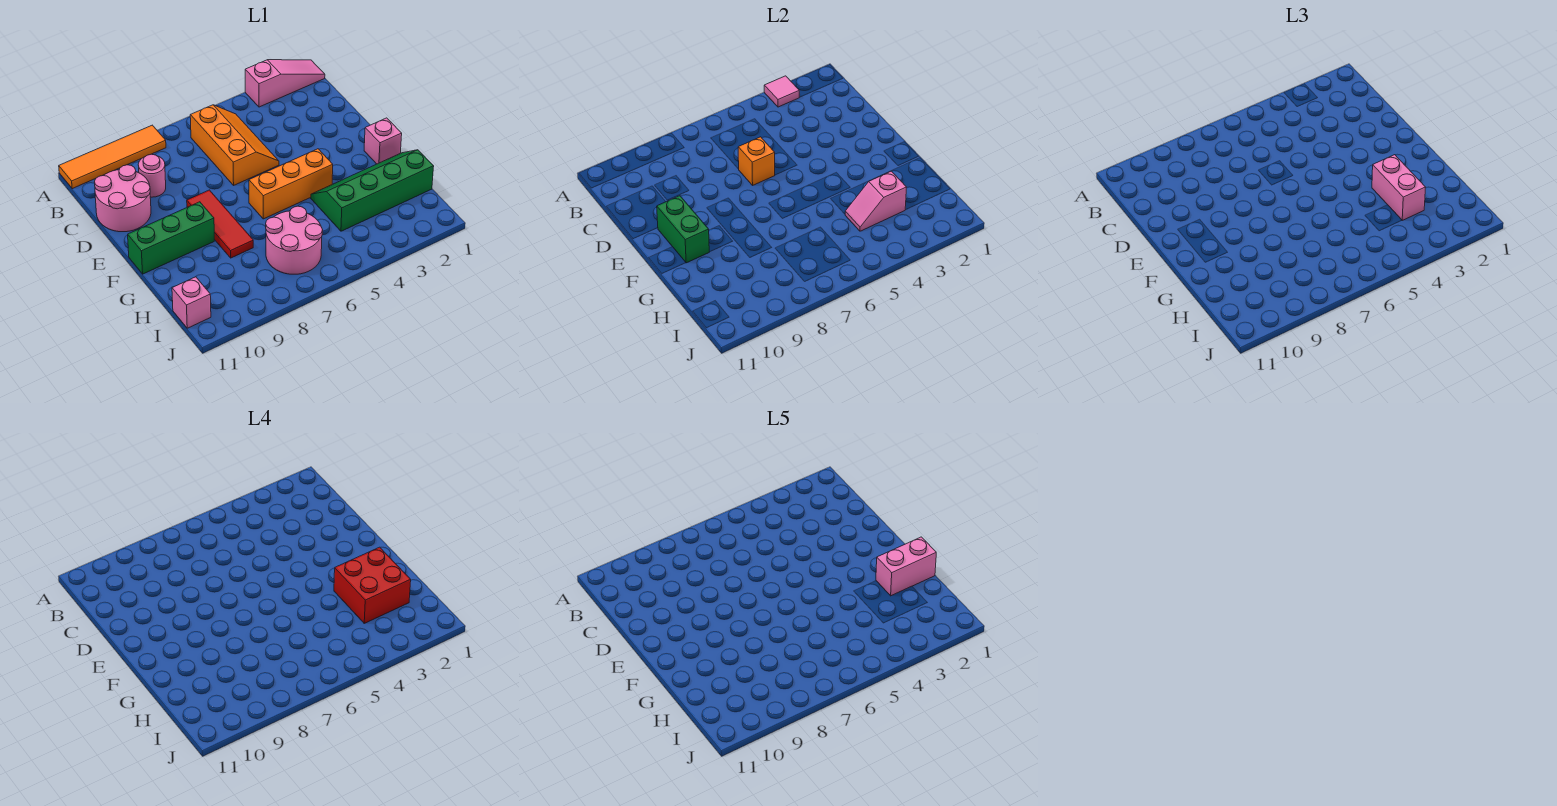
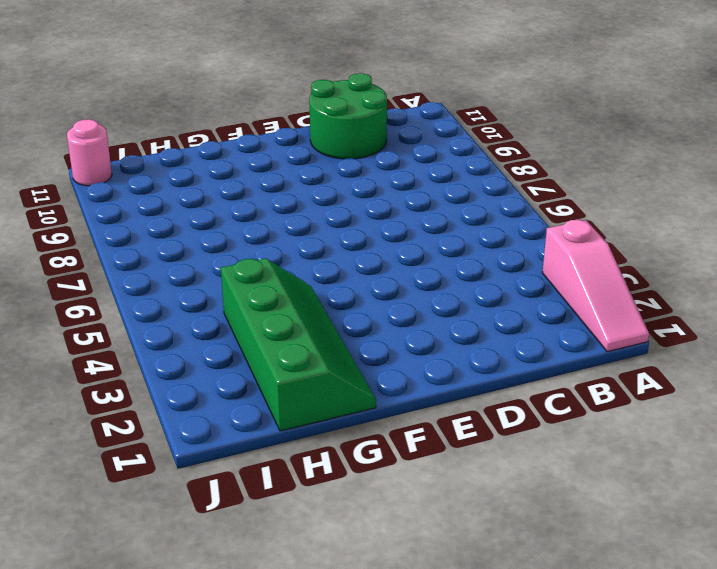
green round brick C10:D11 level 1 -> pink round brick C10:D11 level 1
pink round brick J11 level 1 -> pink round brick C9 level 1
none -> orange tile A8:A11 level 1
none -> orange slope B5:D6 level 1 top 6
none -> red tile E8:G8 level 1

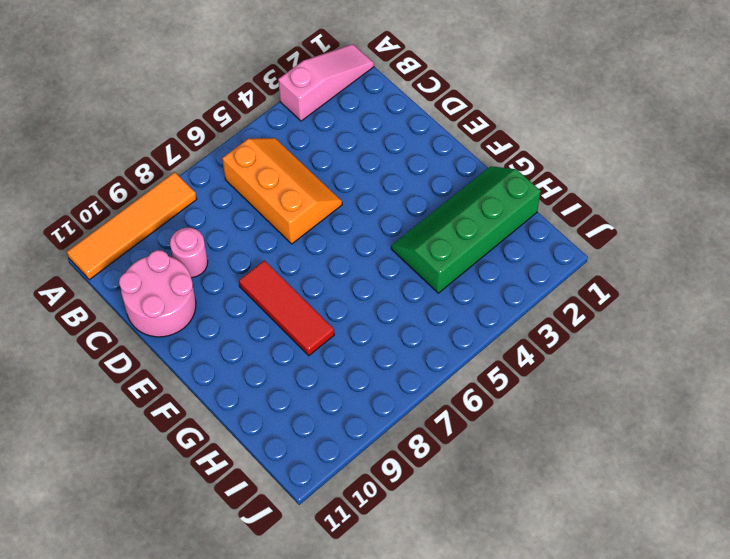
none -> pink brick F1 level 1
none -> orange brick F4:F6 level 1
none -> green brick F9:F11 level 1

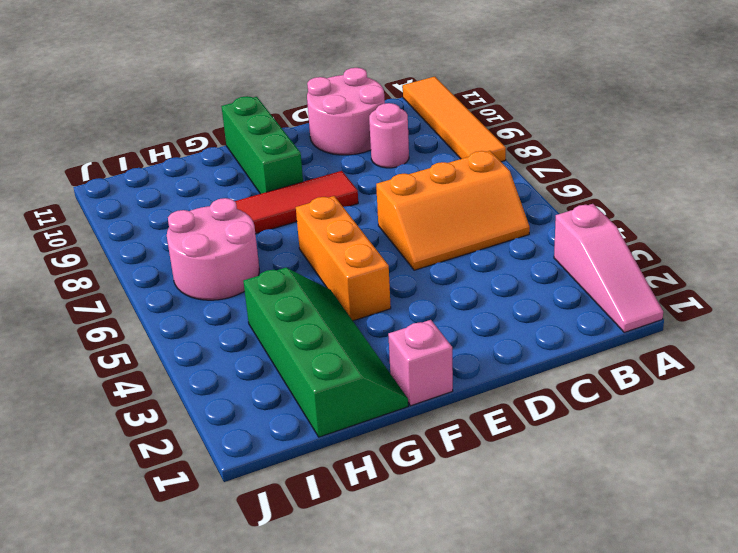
none -> pink brick I11 level 1
none -> pink tile A3 level 2
none -> orange brick D6 level 2

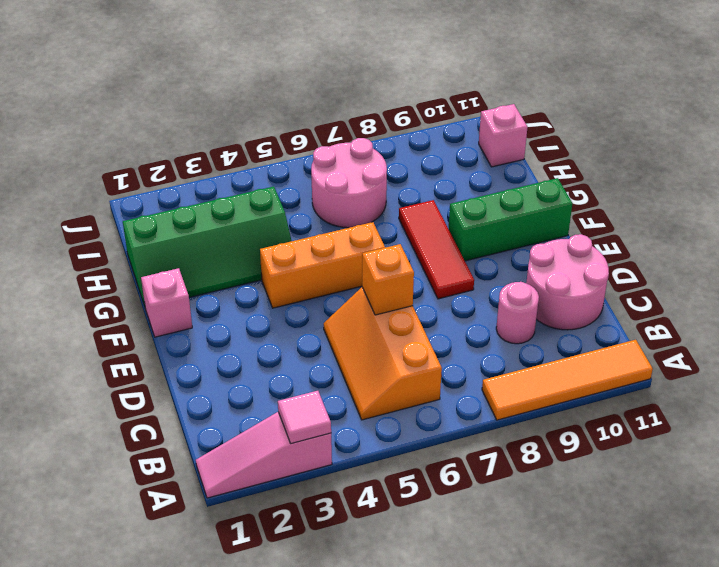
none -> green brick E10:F10 level 2
none -> pink slope H3:H4 level 2 top 3
none -> pink brick G3:H3 level 3

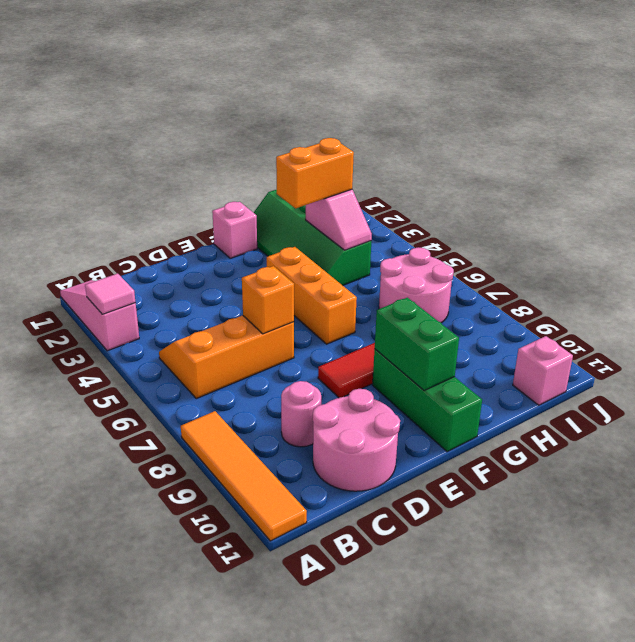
green brick F9:F10 level 2 -> green brick E10:F10 level 2
orange brick G3:H3 level 3 -> pink brick G3:H3 level 3
none -> red brick G2:H3 level 4
none -> pink brick G1:G2 level 5

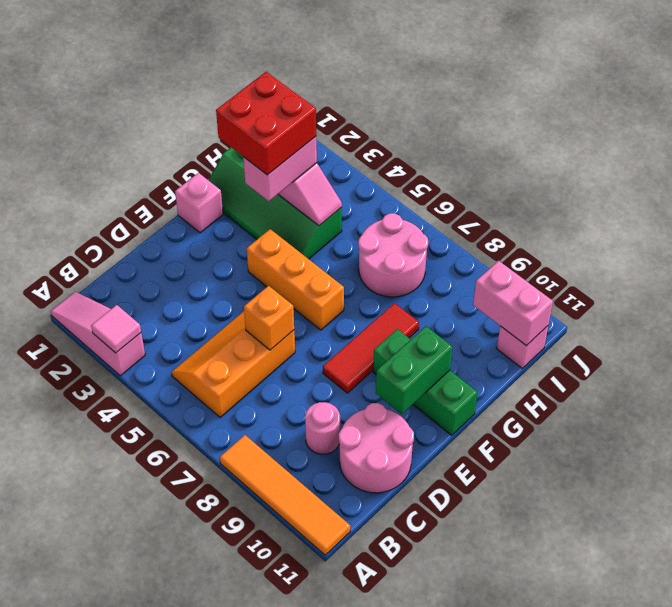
pink brick I10:I11 level 2 -> pink brick G1:G2 level 5

